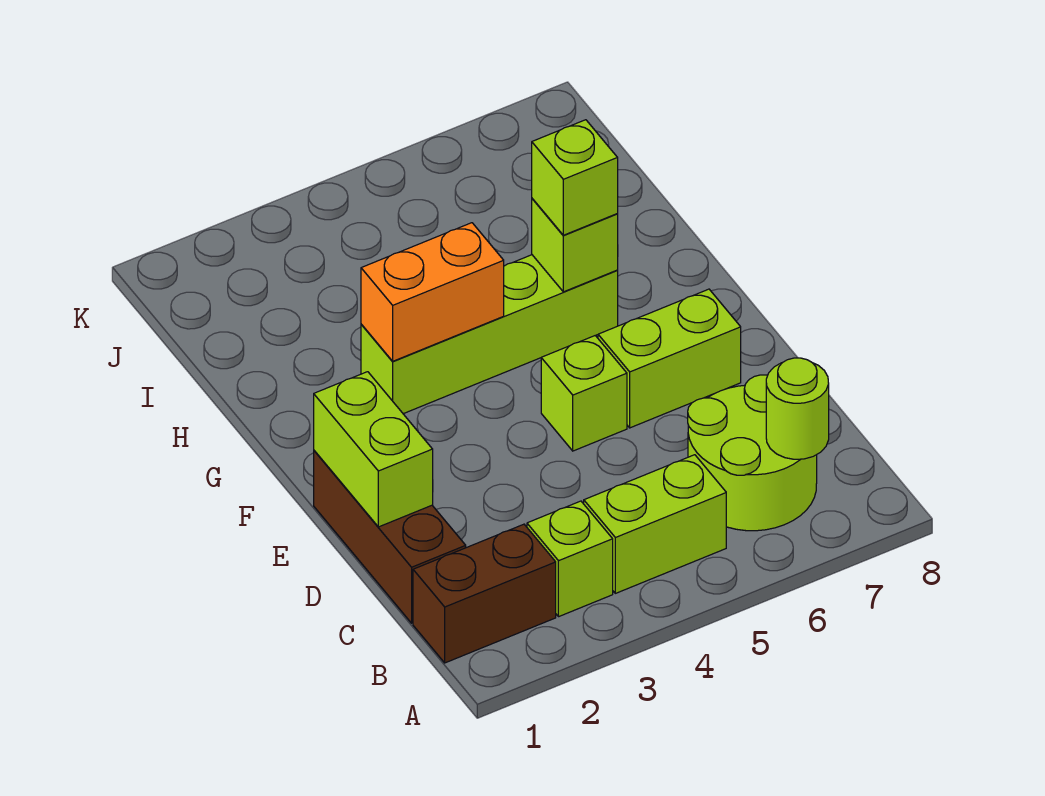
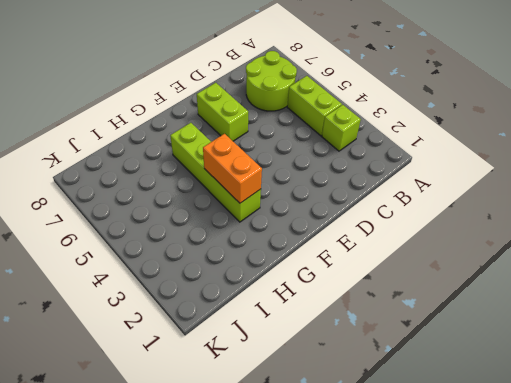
none -> brown brick B1:B2 level 1
none -> brown brick C1:E1 level 1
none -> lime brick E5 level 1

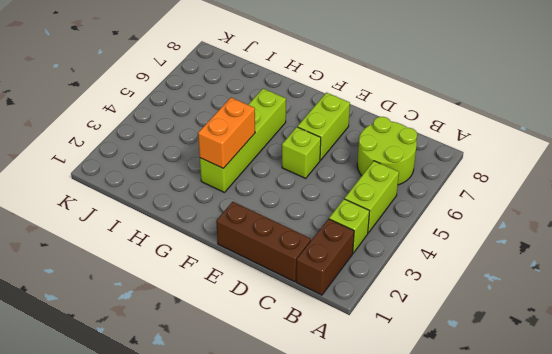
none -> lime round brick B7 level 2
none -> lime brick D1:E1 level 2
none -> lime brick G6 level 2

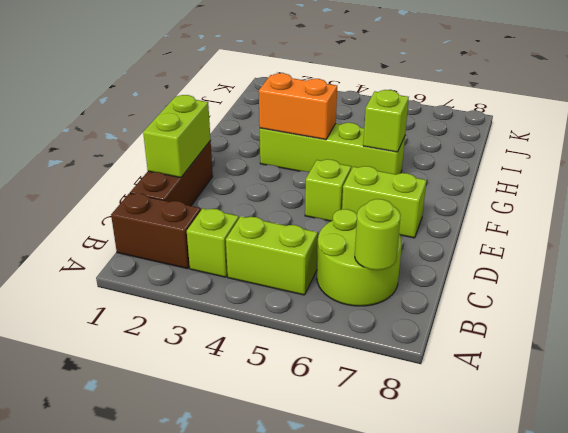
none -> lime brick G6 level 3

